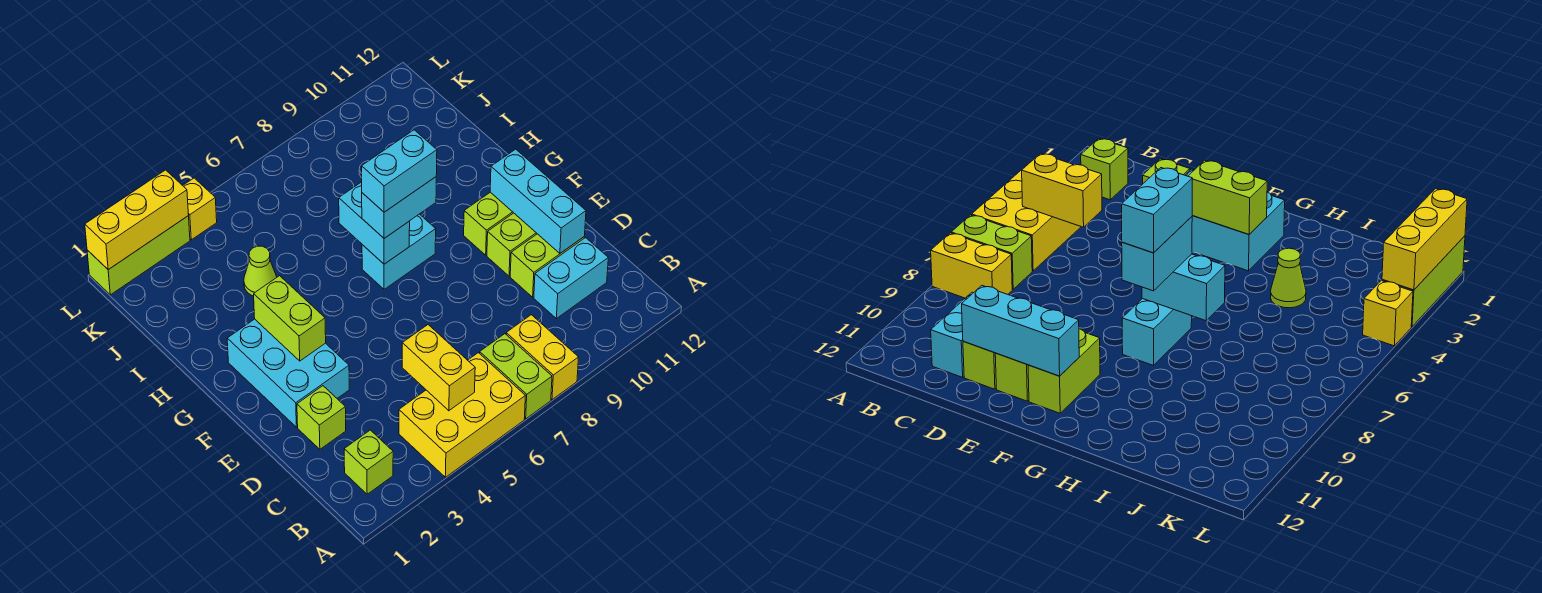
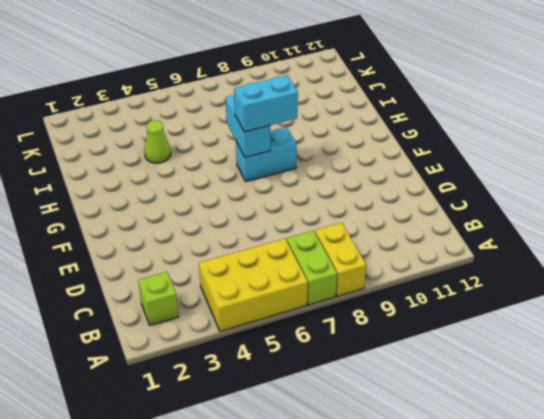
none -> cyan brick C10:C11 level 1
none -> lime brick D2 level 1
none -> lime brick D10:D11 level 1

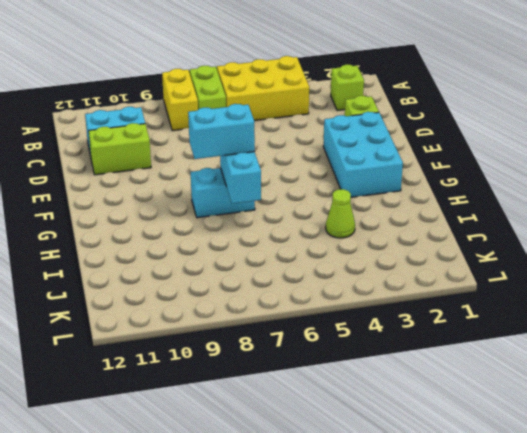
none -> lime brick E10:E11 level 1
none -> lime brick F10:F11 level 1
none -> lime brick L1:L3 level 1

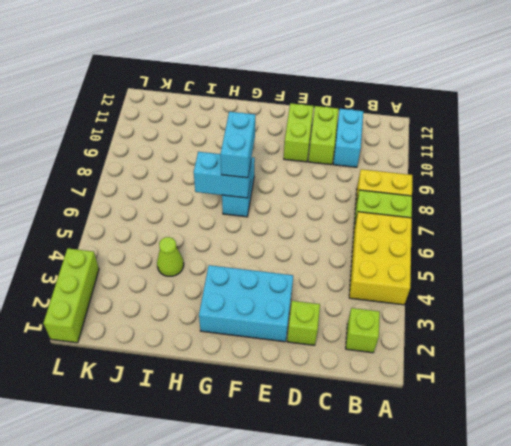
none -> lime brick F10:F11 level 1
none -> yellow brick L4 level 1
none -> yellow brick B5:C5 level 2

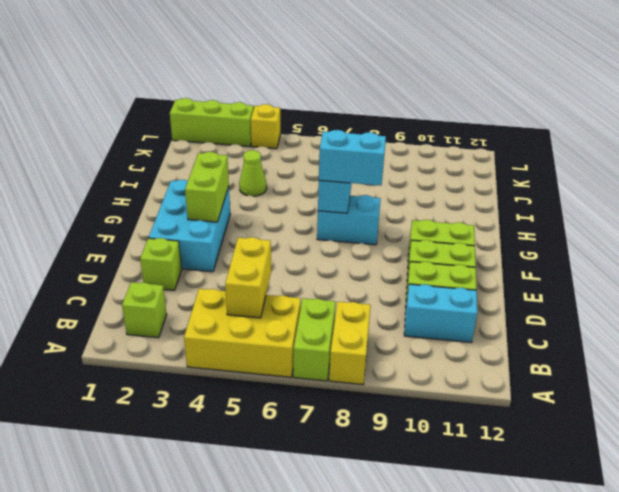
none -> cyan brick D11:F11 level 2
none -> yellow brick L1:L3 level 2
none -> cyan brick G7:G8 level 4

